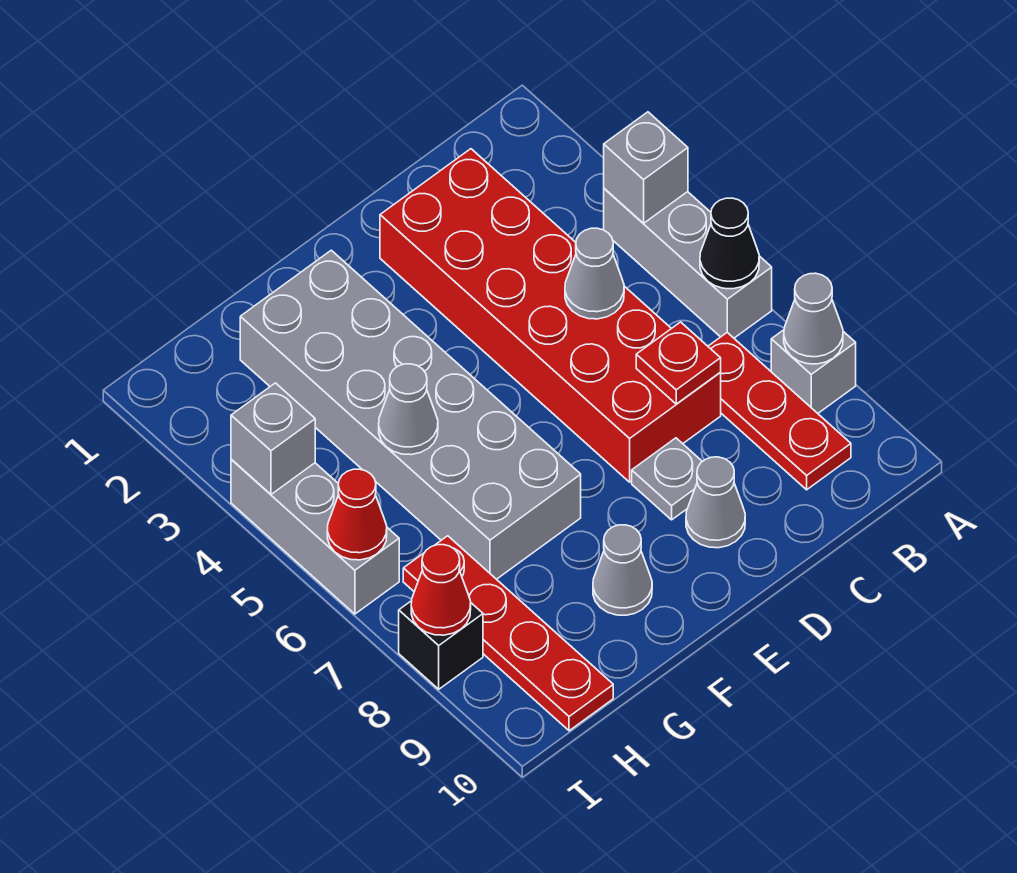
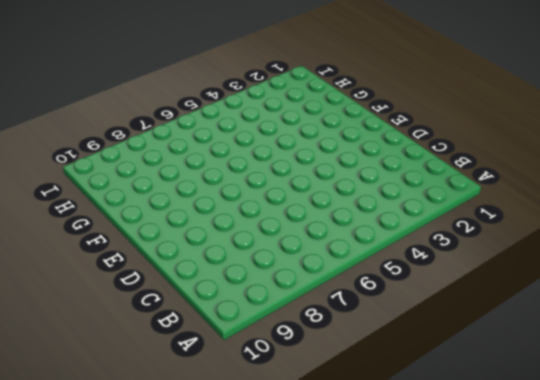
none -> grey brick A4:A6 level 1
none -> grey brick A8 level 1
none -> red plate B7:B9 level 1

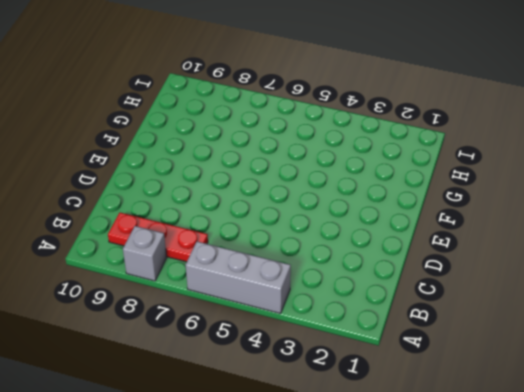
none -> red brick C2:D7 level 1
none -> grey plate D8 level 1
none -> grey cone D9 level 1

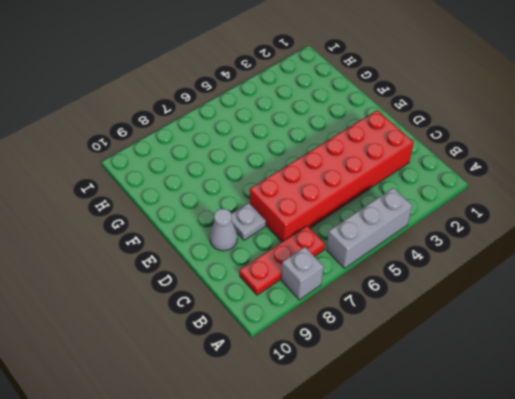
none -> grey brick F2:G7 level 1
none -> grey cone F9 level 1
none -> red plate H7:H10 level 1

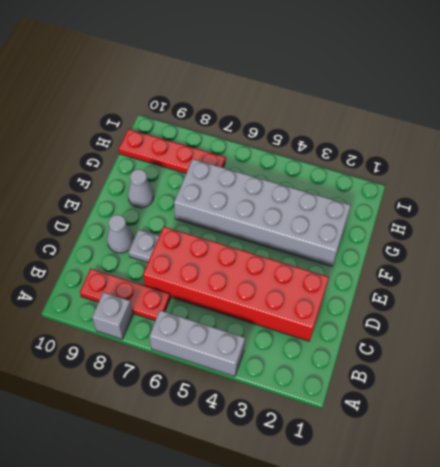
none -> grey brick I4:I6 level 1
none -> black brick I8 level 1
none -> grey brick A4 level 2

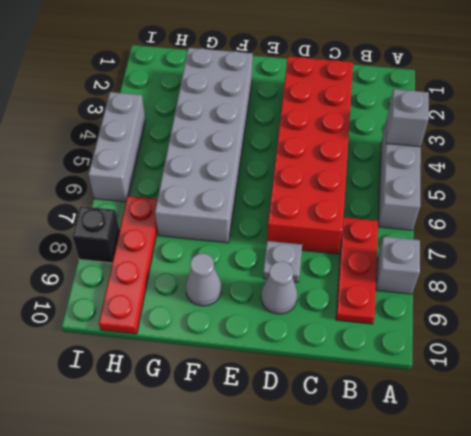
none -> black cone A6 level 2
none -> grey cone A8 level 2
none -> grey cone C5 level 2

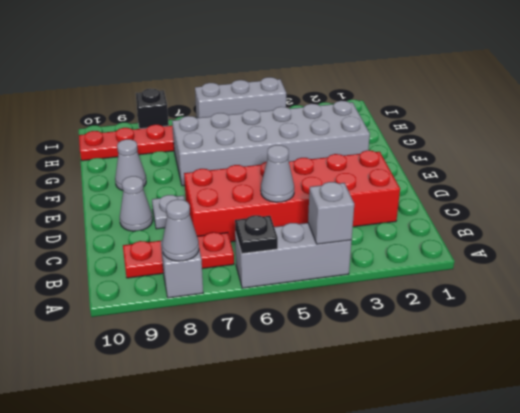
black plate A6 level 2 -> black cone A6 level 2
none -> red plate C7 level 2
none -> grey cone G5 level 2
none -> grey brick I4 level 2

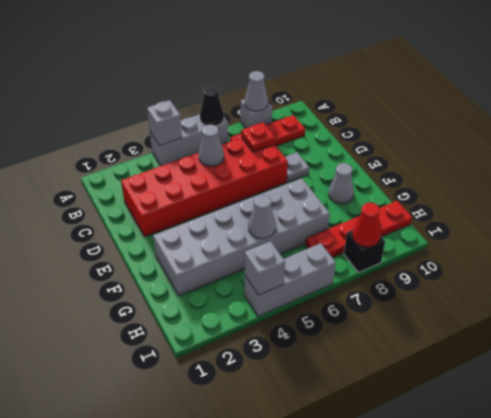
none -> grey cone D9 level 1
none -> red cone I6 level 2

